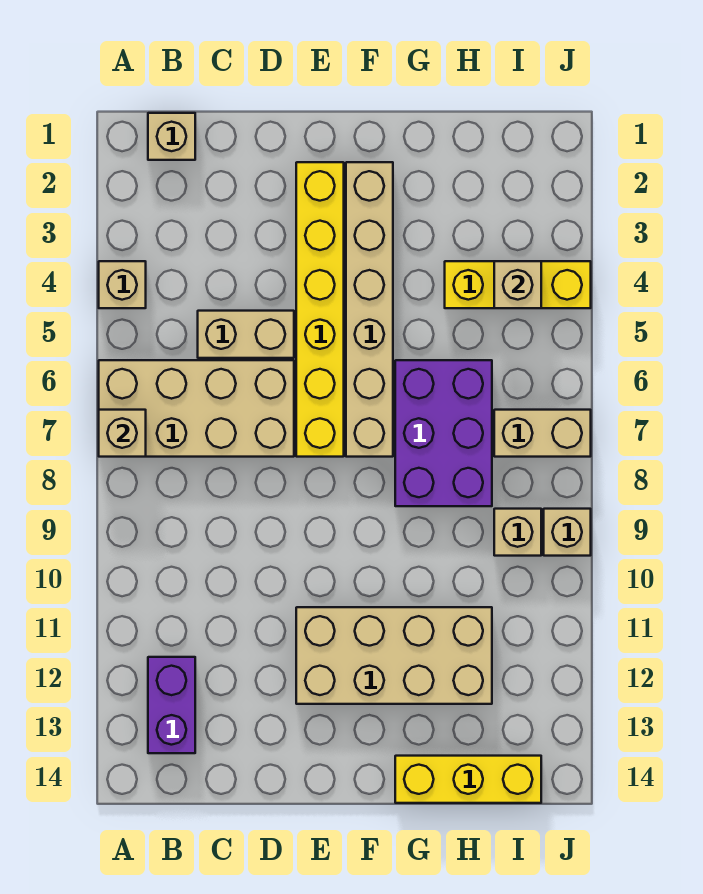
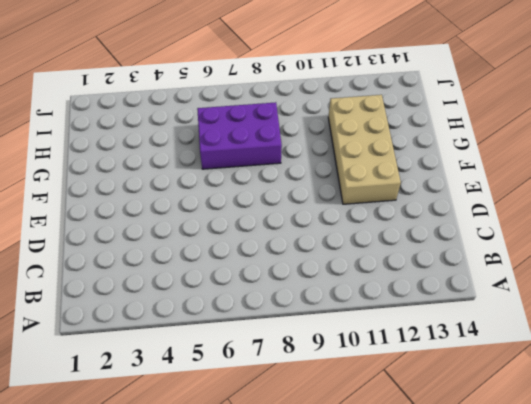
none -> tan brick A4 level 1
none -> tan brick A6:D7 level 1
none -> tan brick B1 level 1

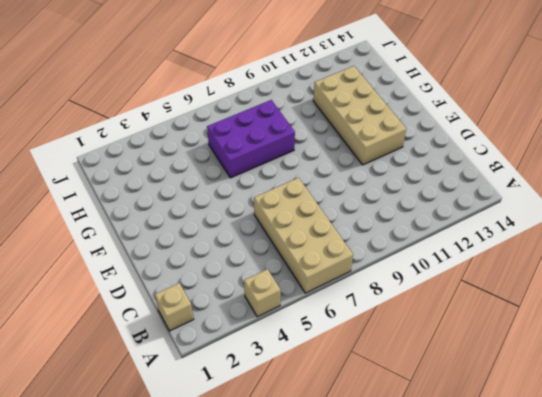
none -> purple brick B12:B13 level 1
none -> tan brick C5:D5 level 1
none -> yellow brick E2:E7 level 1

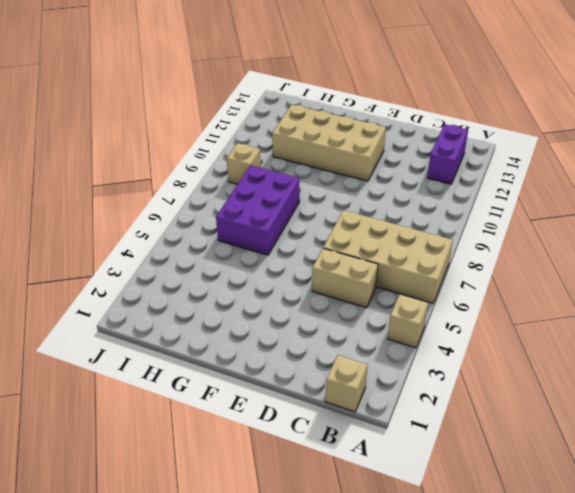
none -> yellow brick E2:E7 level 1
none -> tan brick F2:F7 level 1
none -> yellow brick G14:I14 level 1

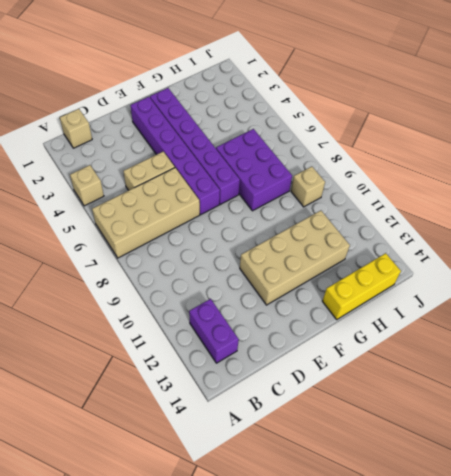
purple brick E2:E7 level 1 -> yellow brick E2:E7 level 1
purple brick F2:F7 level 1 -> tan brick F2:F7 level 1
none -> yellow brick H4:J4 level 1
none -> tan brick I7:J7 level 1
none -> tan brick J9 level 1

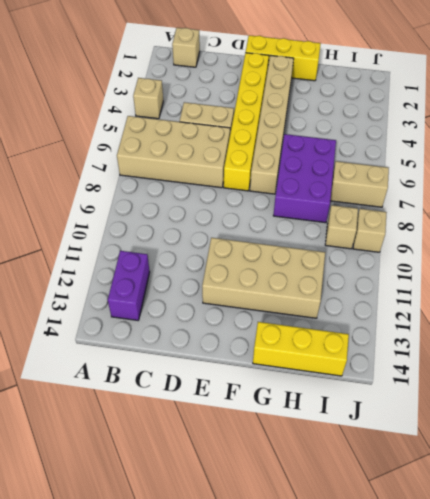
yellow brick E1:G1 level 1 -> yellow brick H4:J4 level 1
none -> tan brick A7 level 2
none -> tan brick I4 level 2

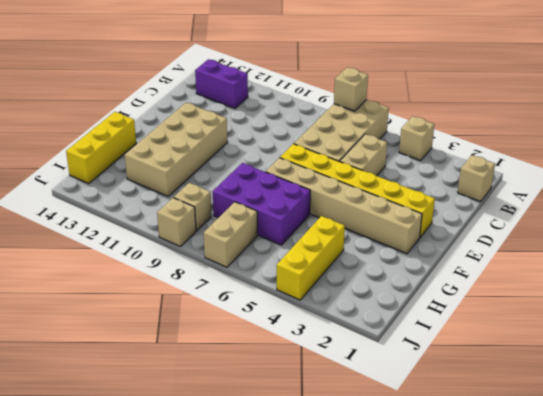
none -> tan brick I4 level 2

